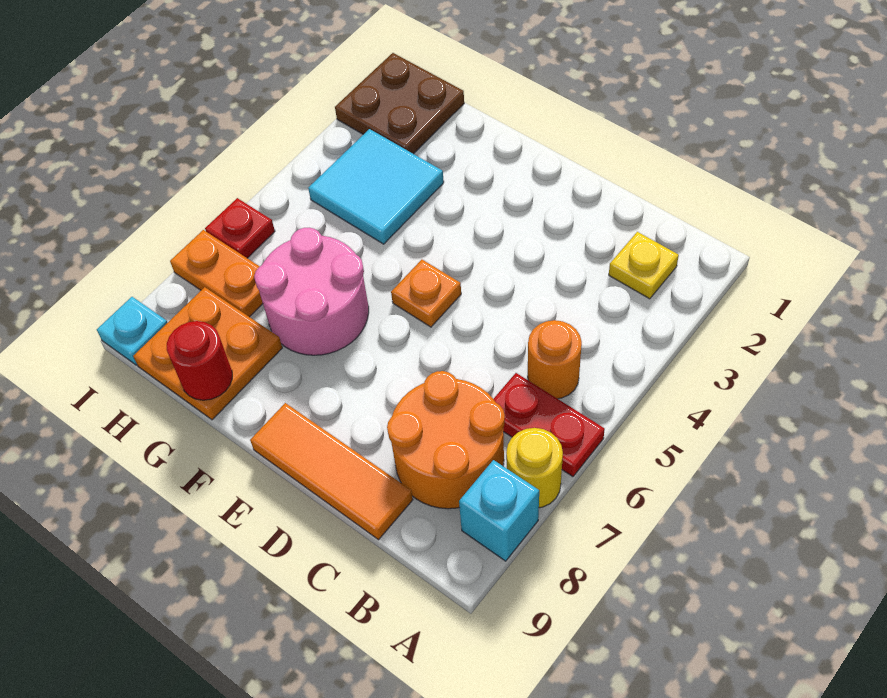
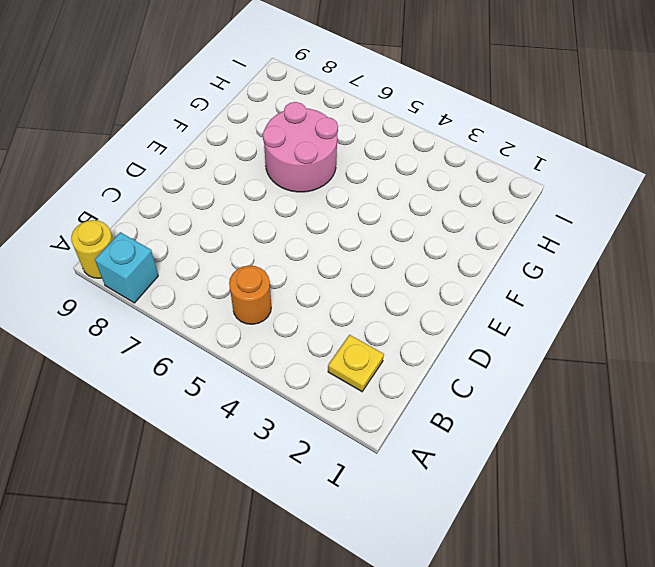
yellow round brick A9 level 1 -> yellow round brick A7 level 1
none -> red plate A6:B6 level 1
none -> orange round brick B7:C8 level 1
none -> orange tile C9:E9 level 1

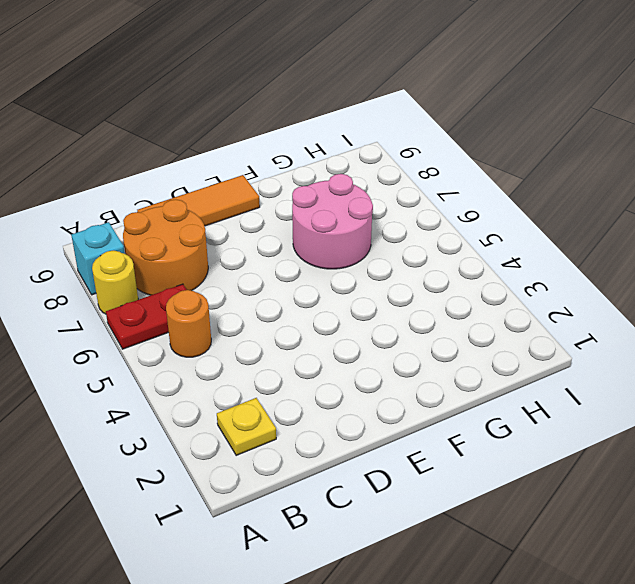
none -> orange plate E5 level 1
none -> cyan tile G3:H4 level 1
none -> orange plate G8:H9 level 1

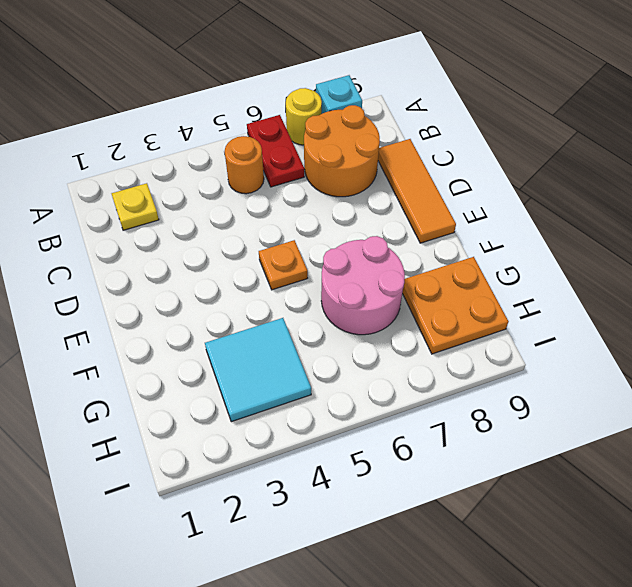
none -> brown plate H1:I2 level 1
none -> orange plate H7:I7 level 1
none -> red plate I6 level 1

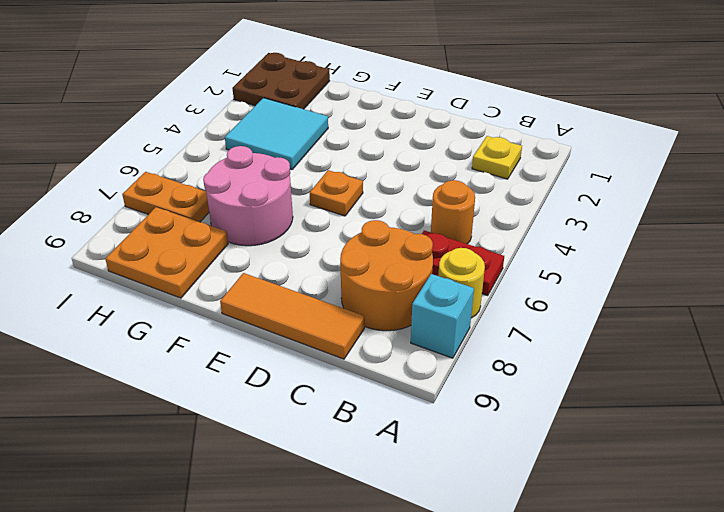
none -> red plate I6 level 1
none -> cyan plate I9 level 1
none -> red round brick G9 level 2

